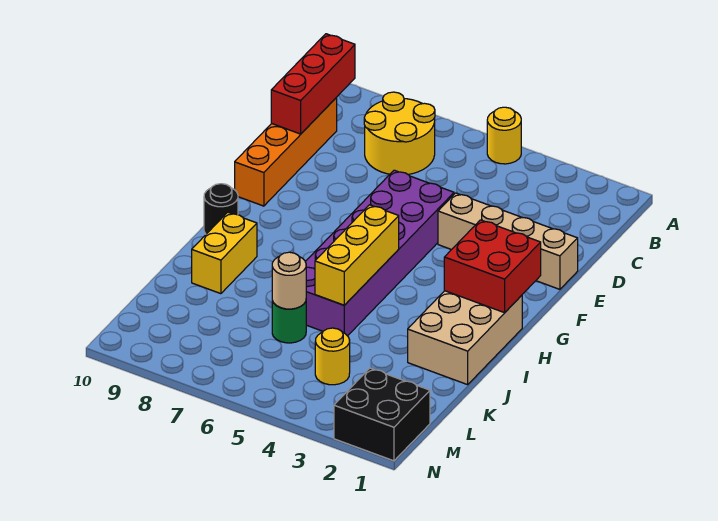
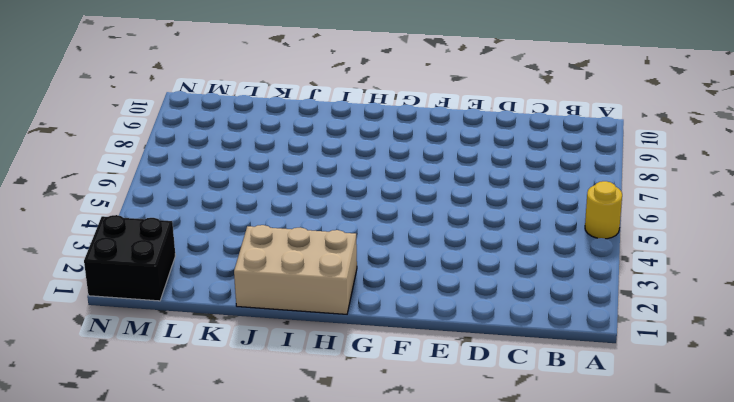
none -> yellow round brick B7:C8 level 1
none -> orange brick C10:F10 level 1
none -> tan brick E1:E4 level 1

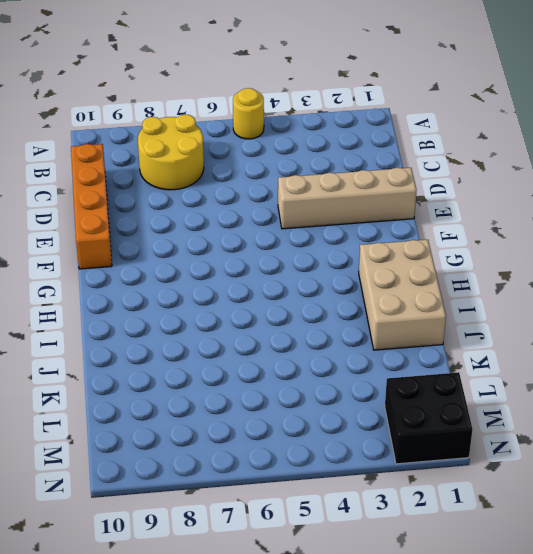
none -> purple brick E5:J6 level 1
none -> black round brick H10 level 1
none -> yellow brick I9:J9 level 1

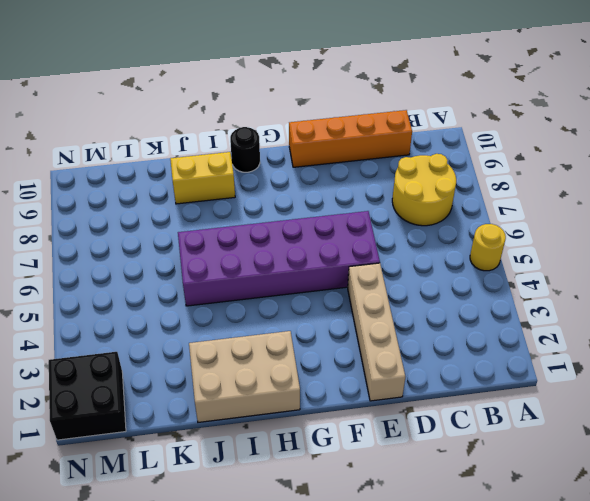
none -> green round brick K6 level 1
none -> yellow round brick L4 level 1
none -> red brick B10:D10 level 2

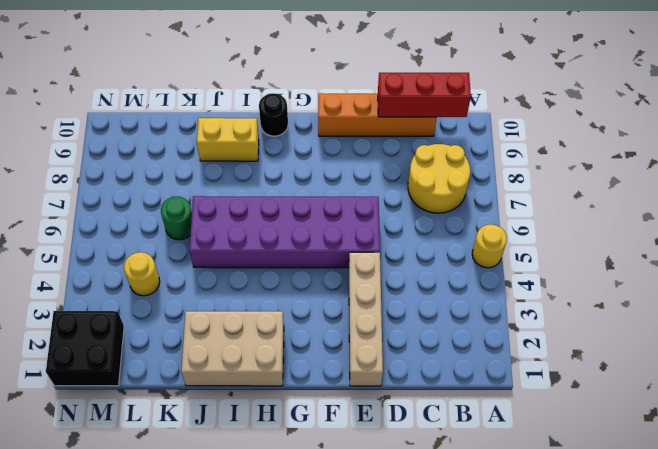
none -> red brick G1:H2 level 2
none -> yellow brick H5:J5 level 2
none -> tan round brick K6 level 2

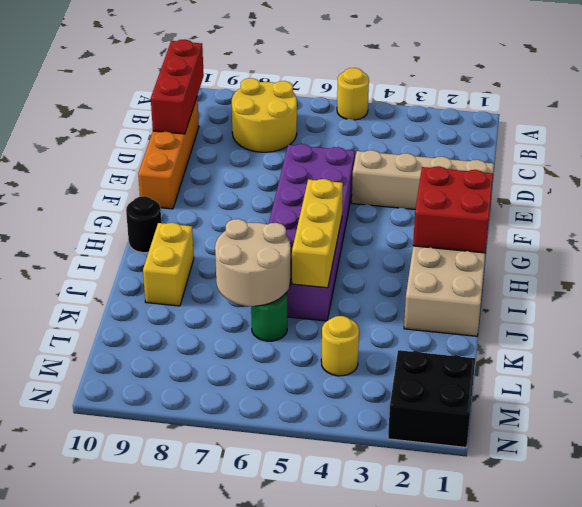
tan round brick J6:K7 level 2 -> tan round brick K6 level 2

